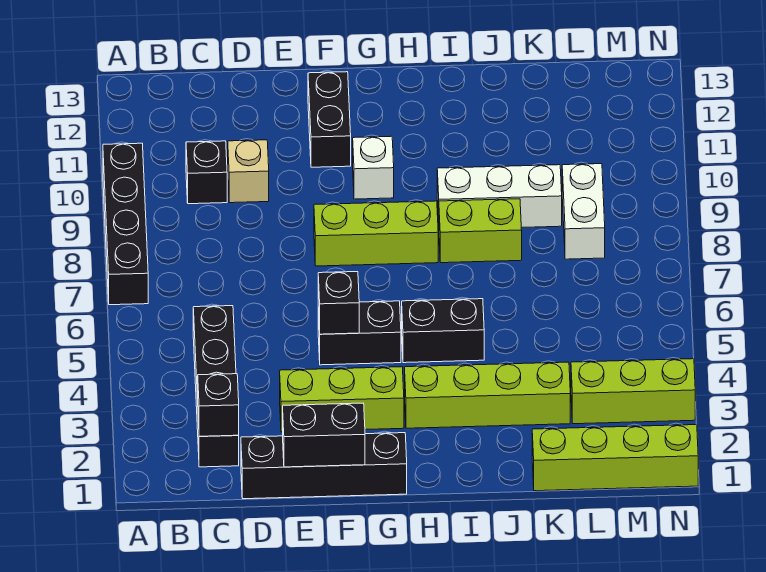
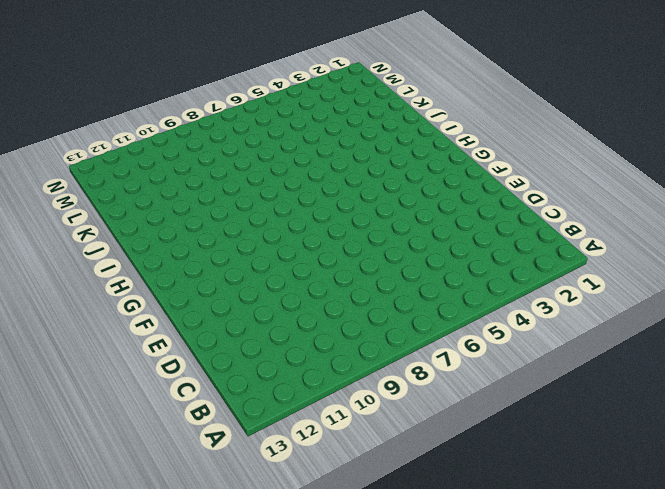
none -> black brick A7:A10 level 1
none -> black brick C2:C5 level 1
none -> black brick C10 level 1

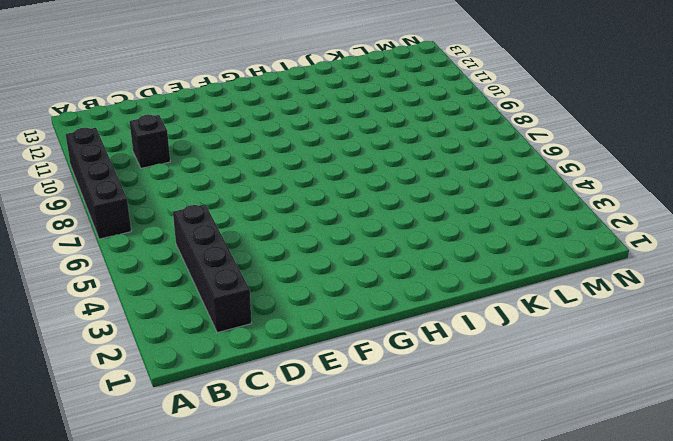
none -> black brick D1:G1 level 1
none -> tan brick D10 level 1
none -> lime brick E3:G3 level 1

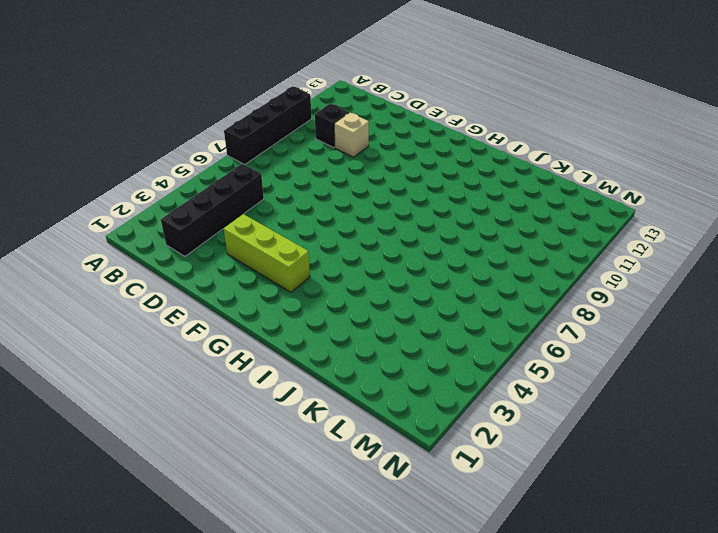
none -> black brick D1:G1 level 1
none -> black brick F5:G5 level 1
none -> lime brick F8:H8 level 1

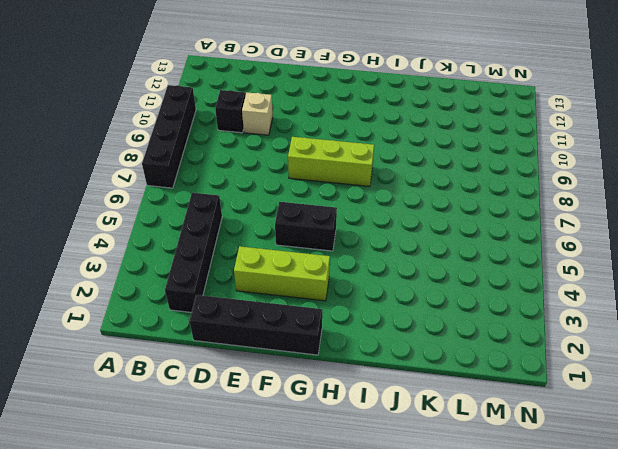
none -> black brick F11:F12 level 1
none -> white brick G10 level 1
none -> lime brick H3:K3 level 1

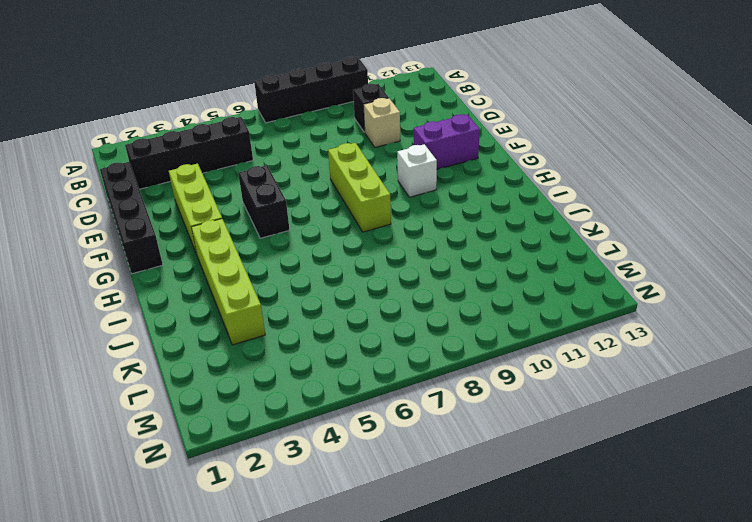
purple brick F11:F12 level 1 -> black brick F11:F12 level 1
none -> black brick H5:I5 level 1
none -> lime brick I8:J8 level 1
none -> white brick I9:K9 level 1

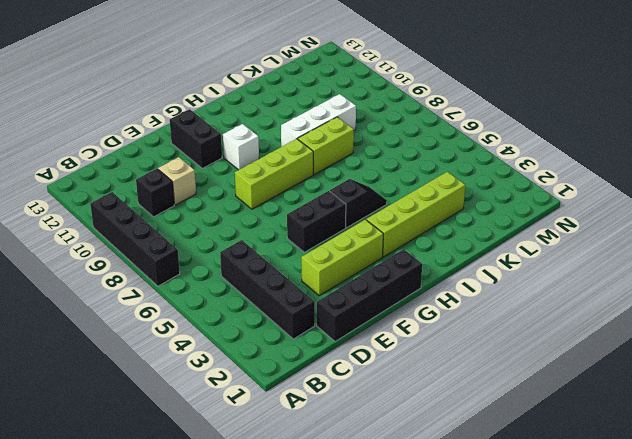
black slope H5:I5 level 1 top H -> black brick H5:I5 level 1
none -> lime brick K1:N1 level 1
none -> lime brick L3:N3 level 1
none -> white brick L8:L9 level 1

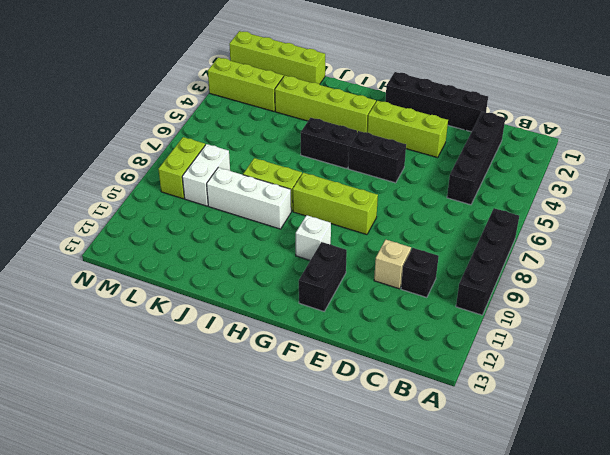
lime brick M8:M9 level 1 -> none
none -> black brick C2 level 2
none -> black brick E1:F1 level 2
none -> black brick F5 level 2

